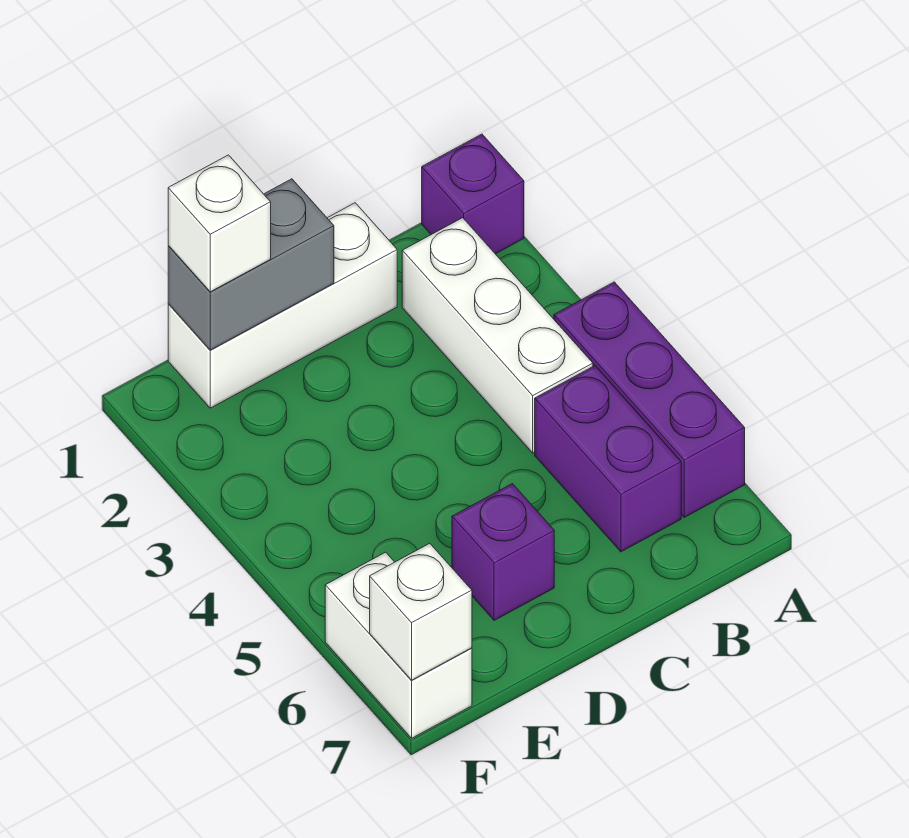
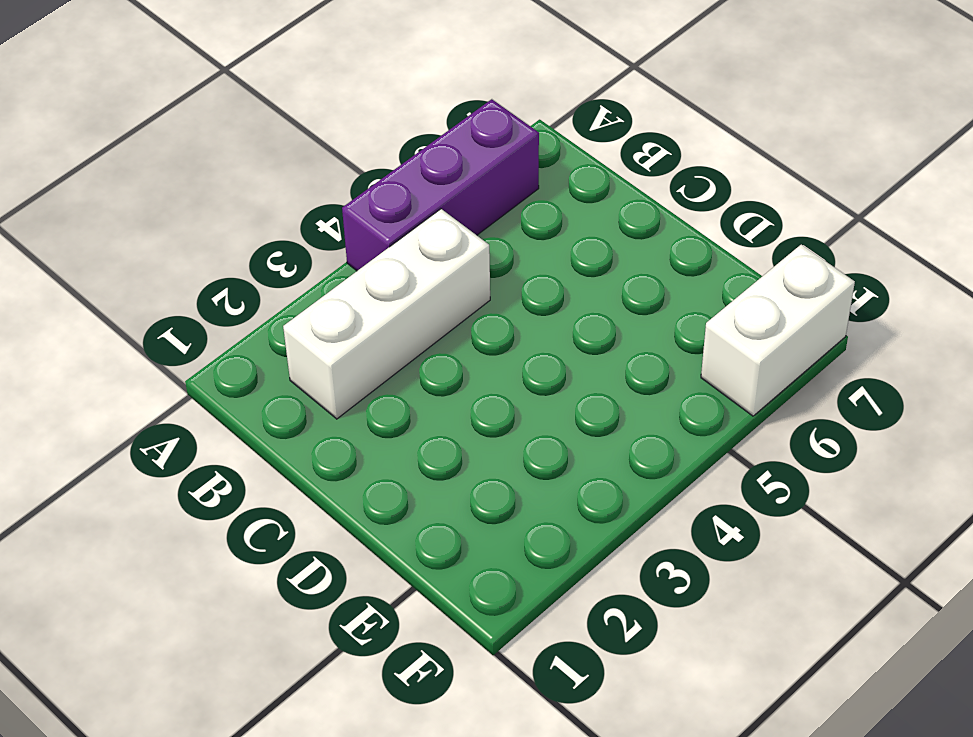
none -> purple brick A1 level 1
none -> purple brick B5:B6 level 1

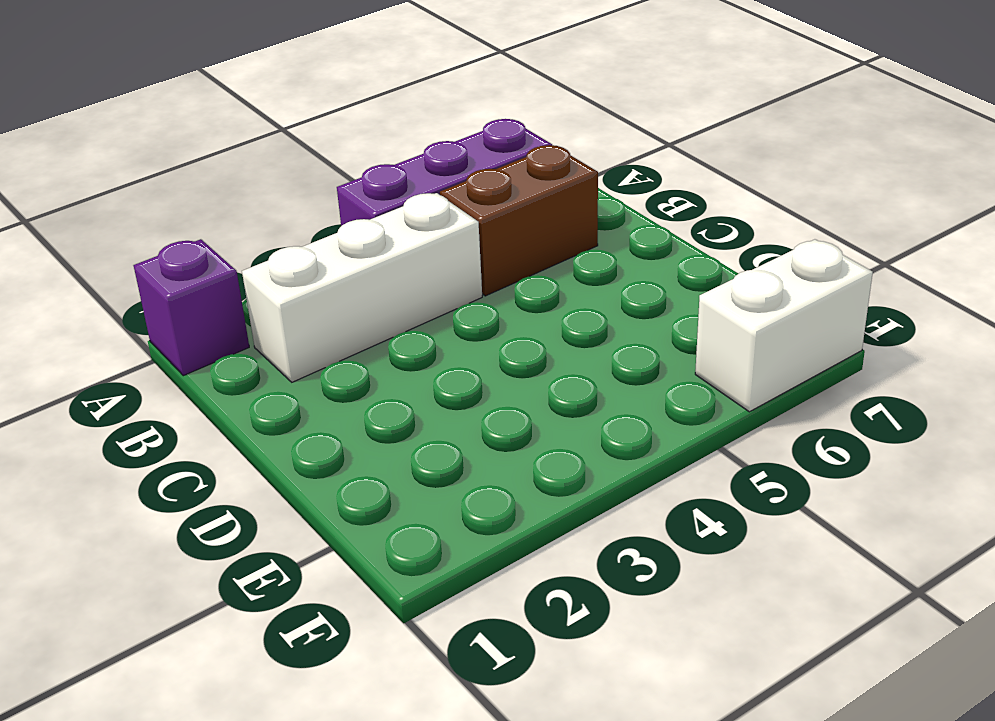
brown brick B5:B6 level 1 -> purple brick B5:B6 level 1
none -> white brick C1:E1 level 1
none -> purple brick D6 level 1

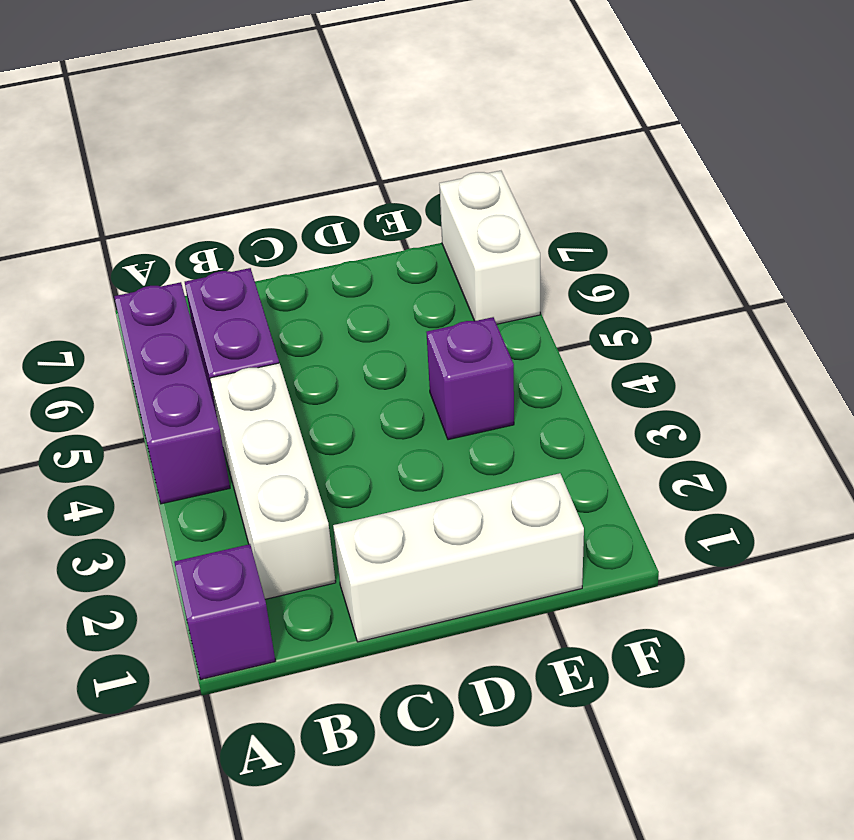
purple brick E4 level 1 -> purple brick D6 level 1
none -> grey brick D1:E1 level 2
none -> white brick F7 level 2

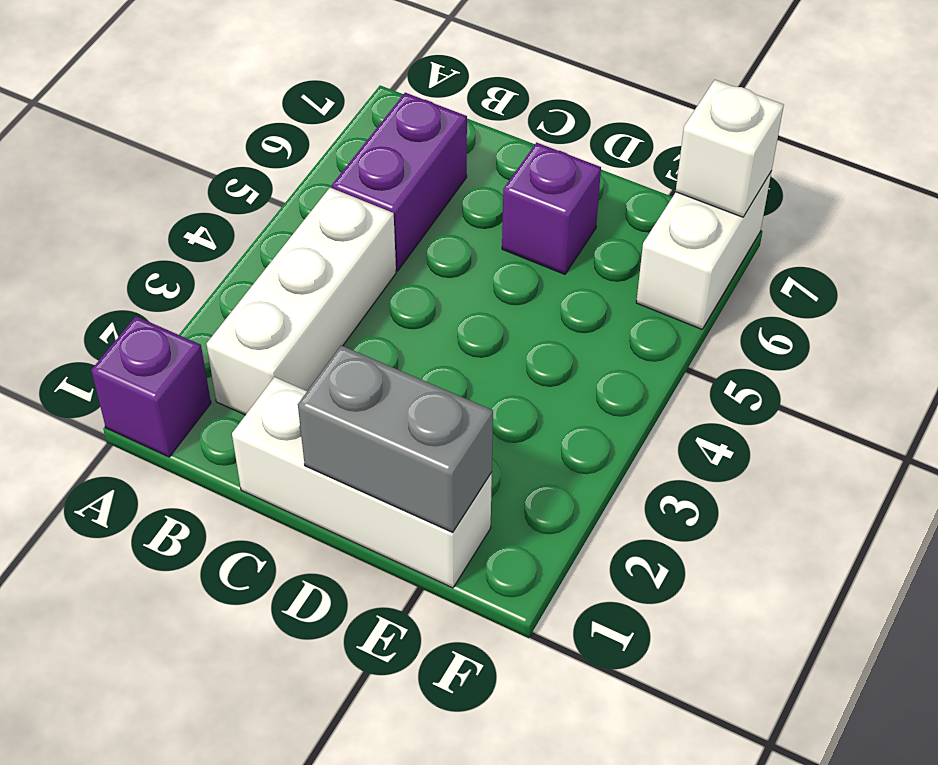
none -> purple brick A4:A6 level 1
none -> white brick E1 level 3

